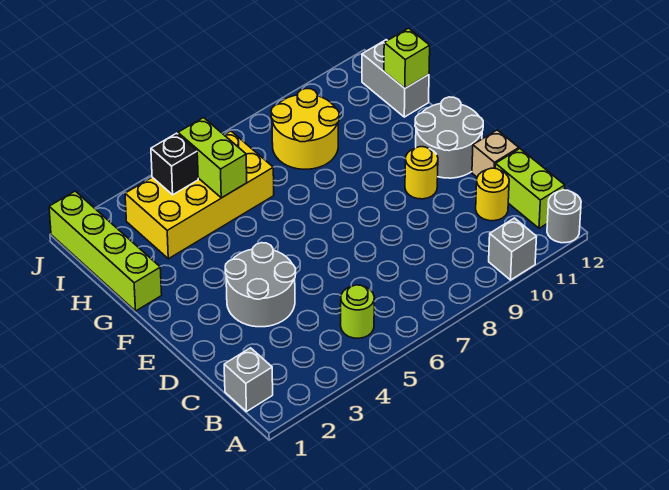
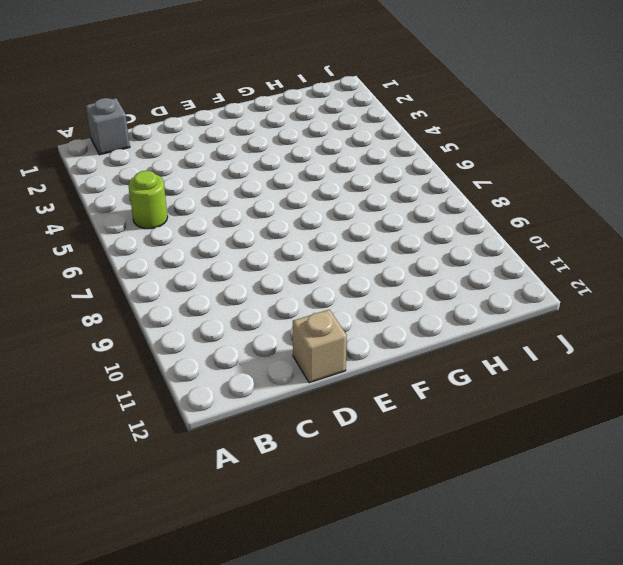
none -> grey brick A10 level 1
none -> grey round brick A12 level 1
none -> lime brick B12:C12 level 1

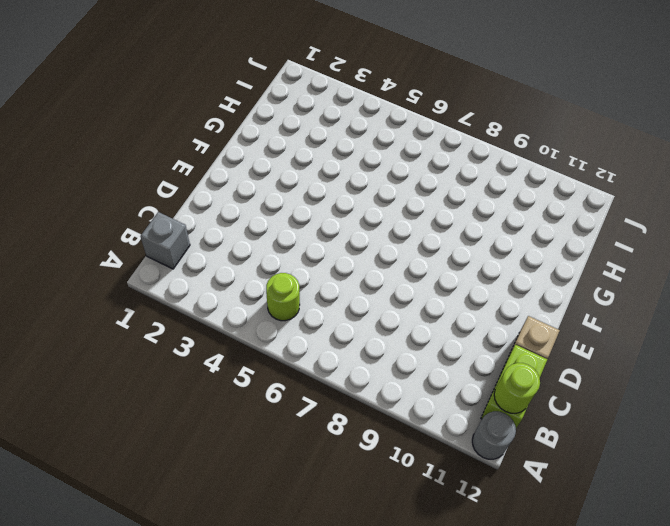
lime round brick B12 level 2 -> none
none -> grey brick A10 level 1
none -> yellow round brick C11 level 1
none -> grey round brick D3:E4 level 1

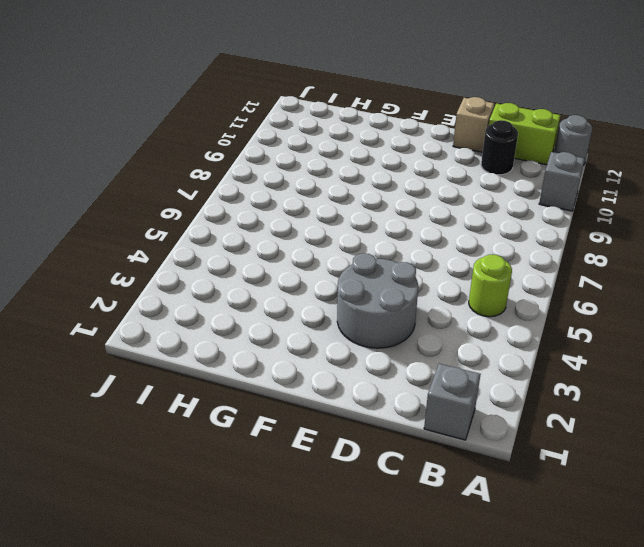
black round brick C11 level 1 -> yellow round brick C11 level 1
none -> yellow round brick E10 level 1
none -> grey round brick E11:F12 level 1
none -> lime brick G1:J1 level 1

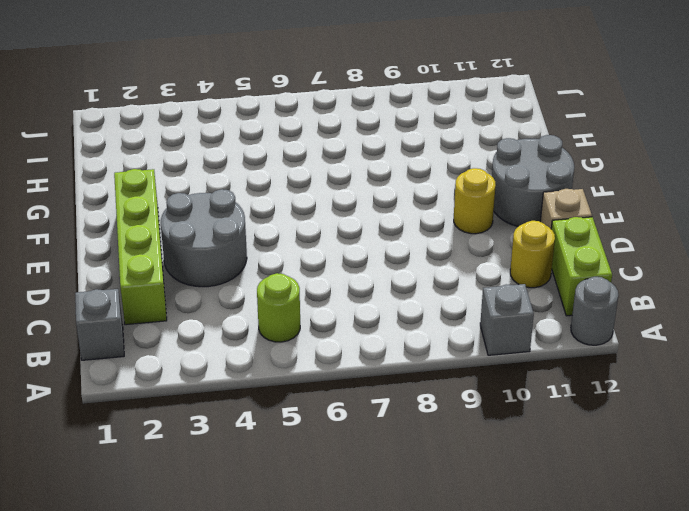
lime brick C2:F2 level 1 -> lime brick G1:J1 level 1
none -> yellow brick H3:I6 level 1
none -> yellow round brick H8:I9 level 1
none -> grey brick H12:I12 level 1

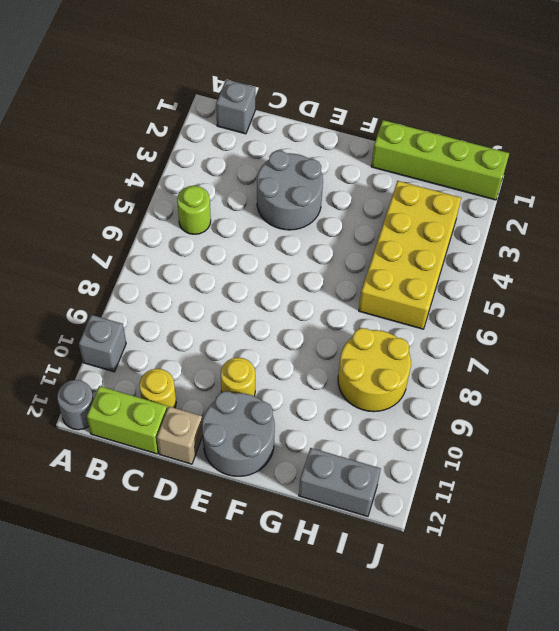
none -> lime brick H5:I5 level 2
none -> lime brick H12 level 2
none -> black brick I4 level 2

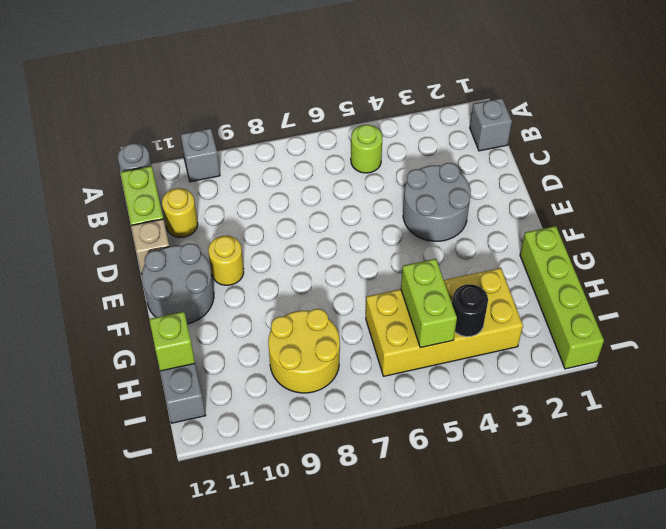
black round brick I4 level 2 -> black brick I4 level 2

